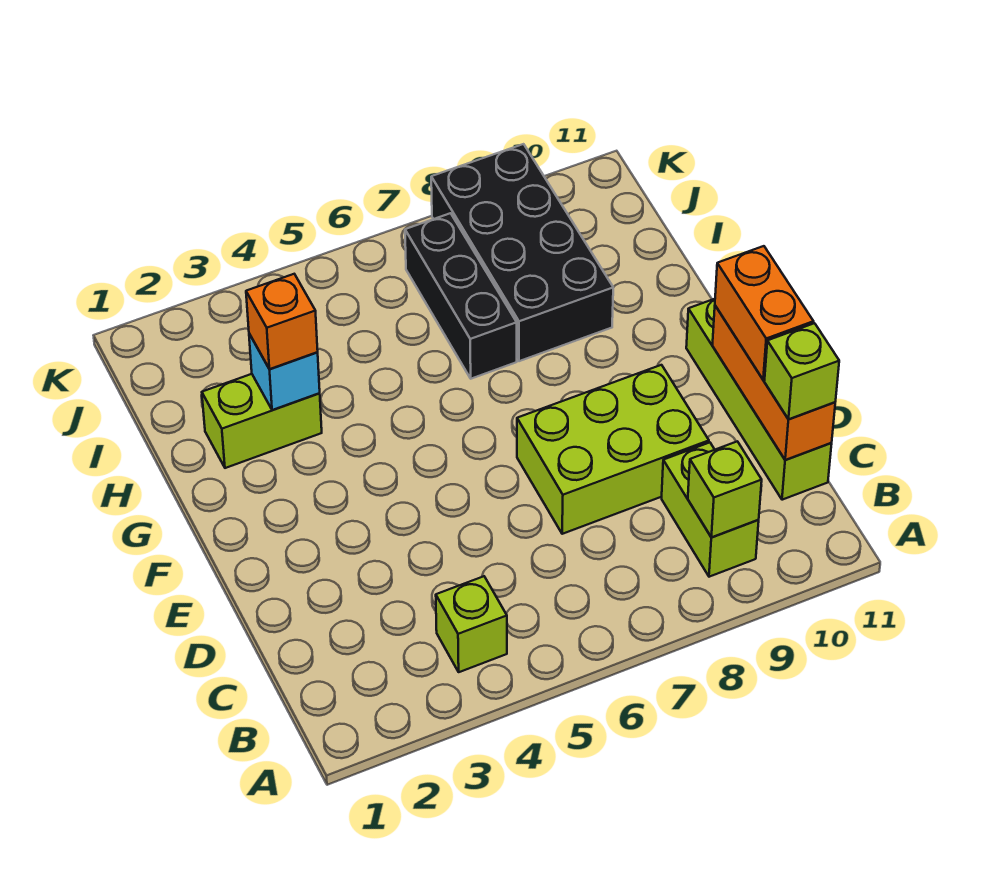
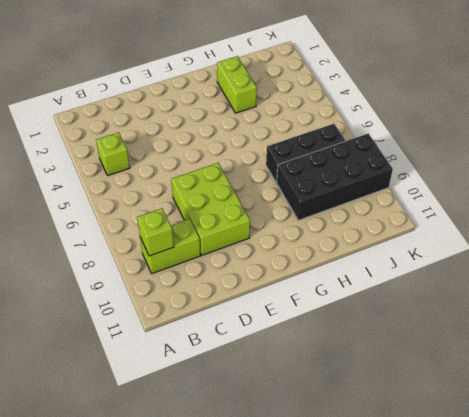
none -> lime brick C11:F11 level 1
none -> orange brick C11:E11 level 2
none -> cyan brick H3 level 2

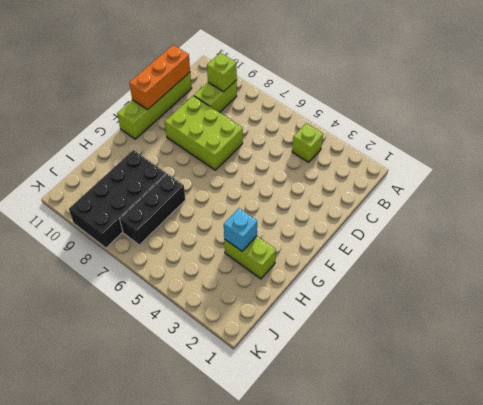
none -> lime brick C11 level 3
none -> orange brick D11:E11 level 3
none -> orange brick H3 level 3

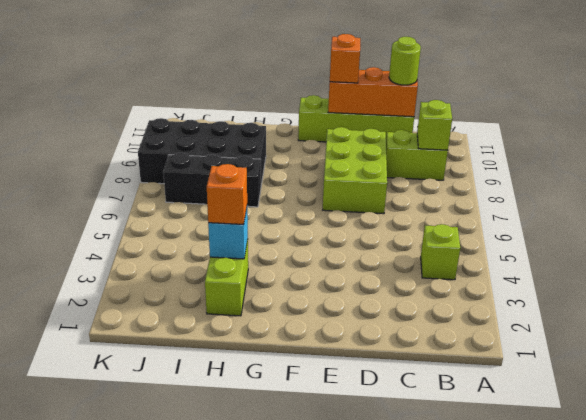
lime round brick C11 level 3 -> lime brick C11 level 3
orange brick E11 level 3 -> orange brick D11:E11 level 3

